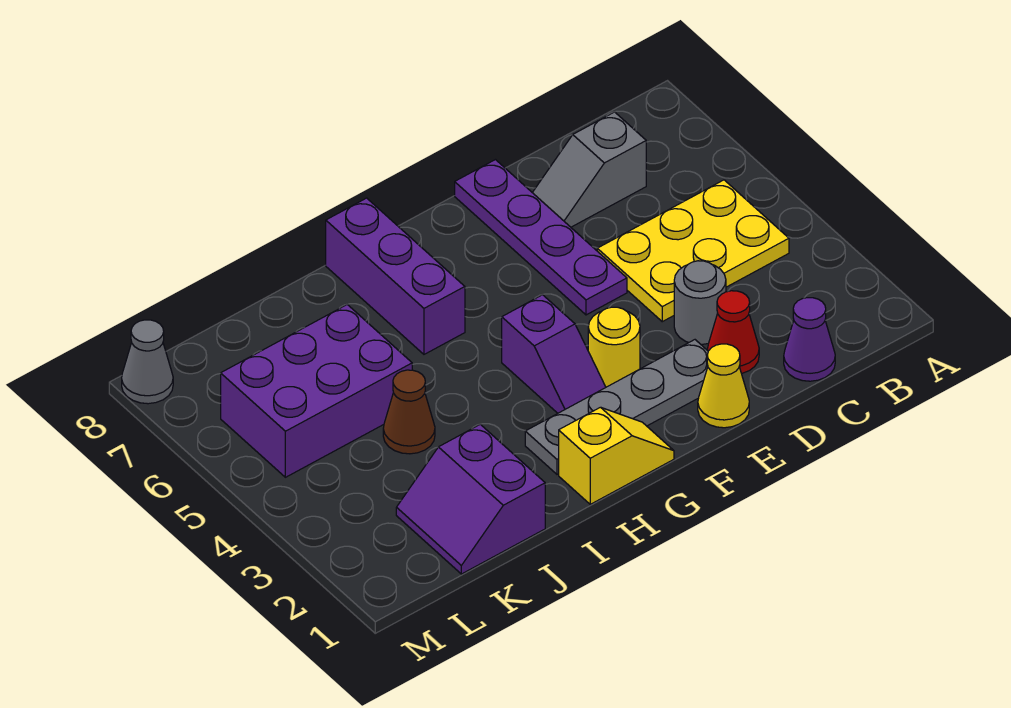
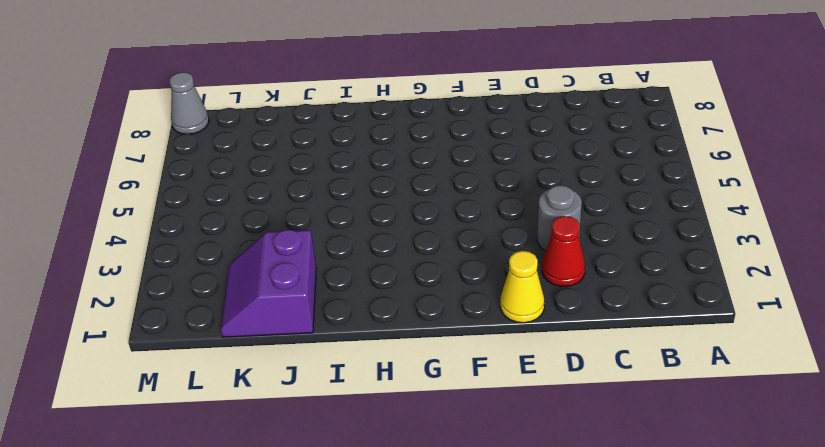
none -> yellow plate B4:D5 level 1
none -> purple cone C1 level 1
none -> grey slope C7:D7 level 1 top C

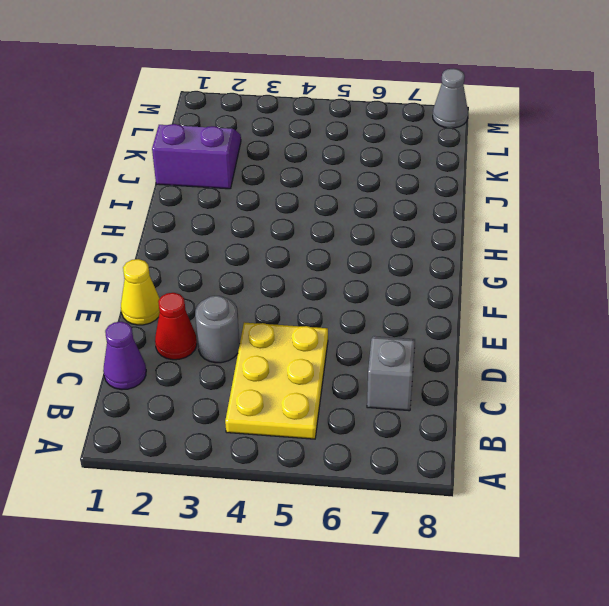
none -> grey plate E2:H2 level 1
none -> purple plate E5:E8 level 1
none -> yellow round brick F3 level 1

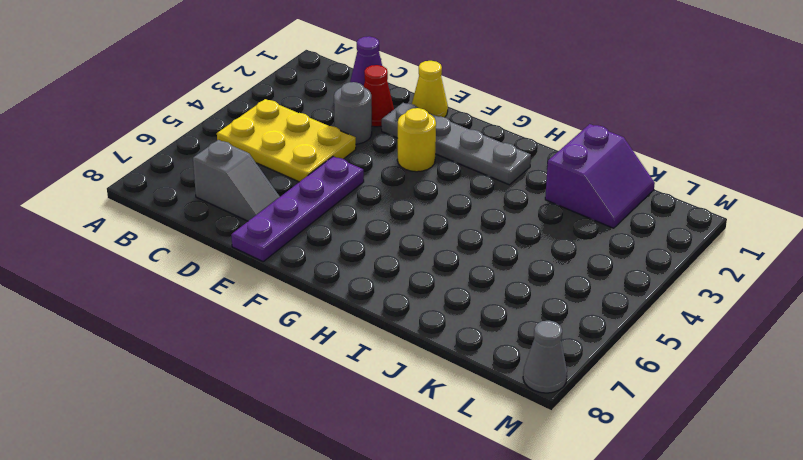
none -> yellow slope G1:H1 level 1 top H
none -> purple slope G3:G4 level 1 top 4
none -> purple brick H6:H8 level 1

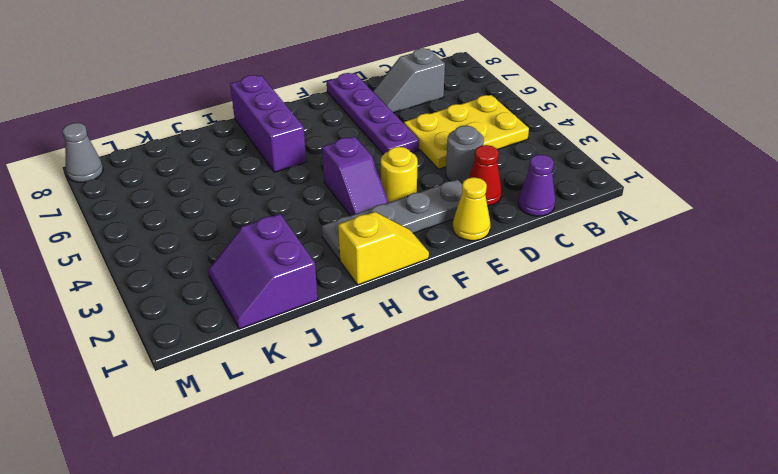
none -> brown cone J4 level 1
none -> purple brick J5:L6 level 1

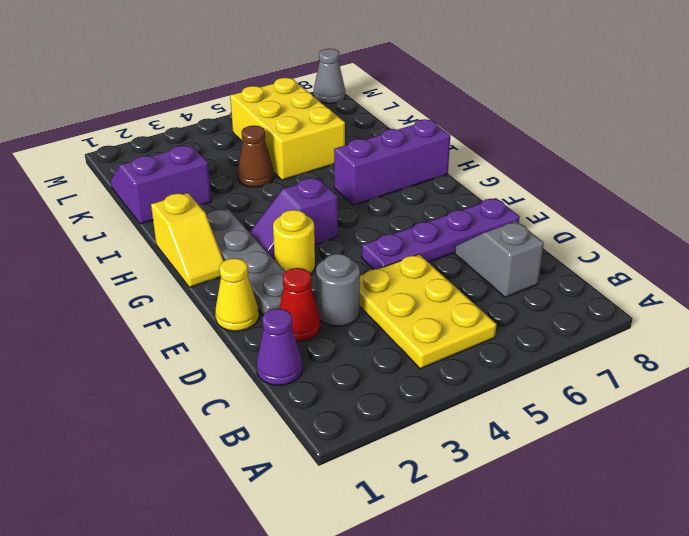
yellow brick J5:L6 level 1 -> purple brick J5:L6 level 1

